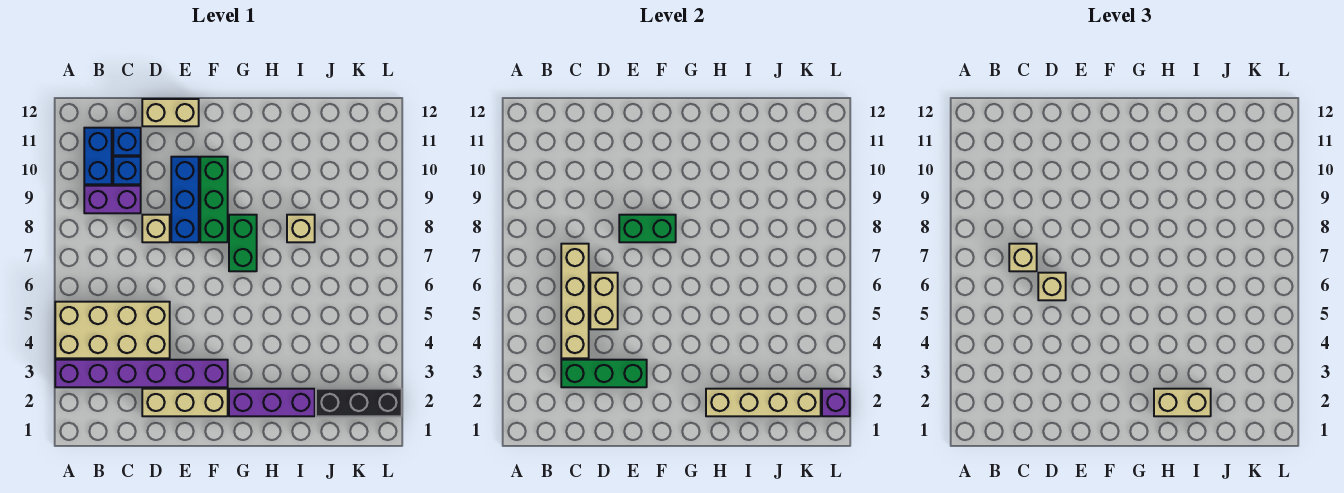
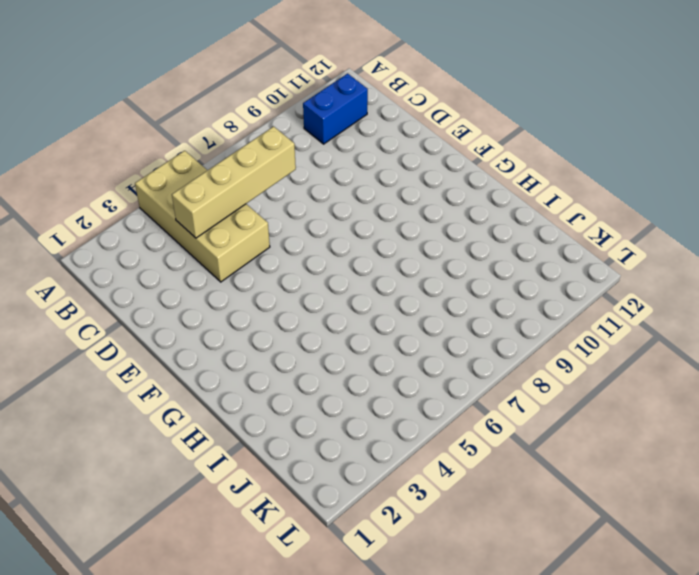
none -> purple brick A3:F3 level 1
none -> purple brick B9:C9 level 1
none -> blue brick C10 level 1

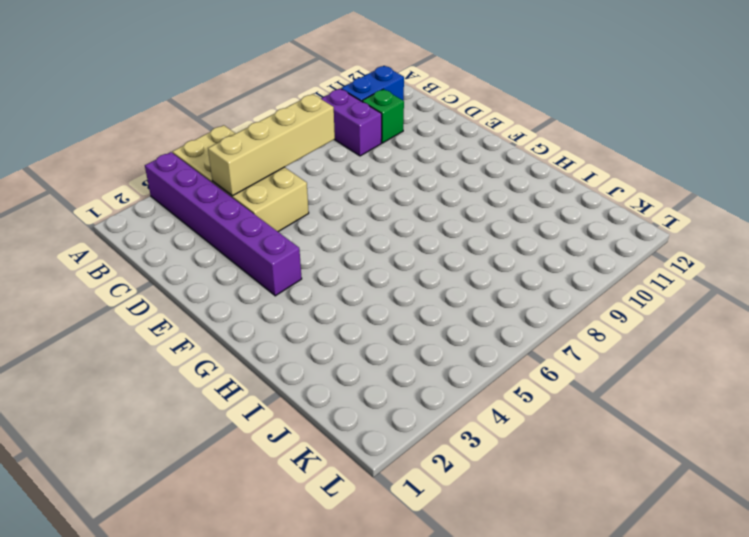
green brick C10 level 1 -> blue brick C10 level 1
none -> blue brick C11 level 1
none -> tan brick D2:F2 level 1
none -> tan brick D8 level 1

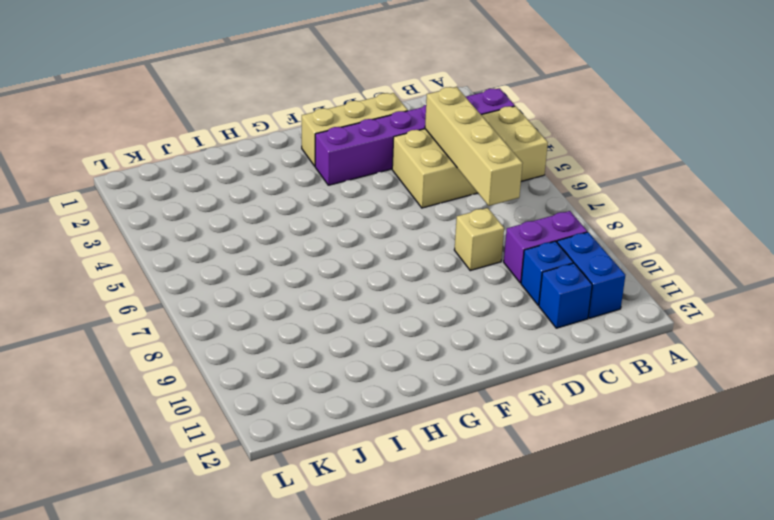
none -> tan brick D12:E12 level 1
none -> blue brick E8:E10 level 1
none -> green brick F8:F10 level 1

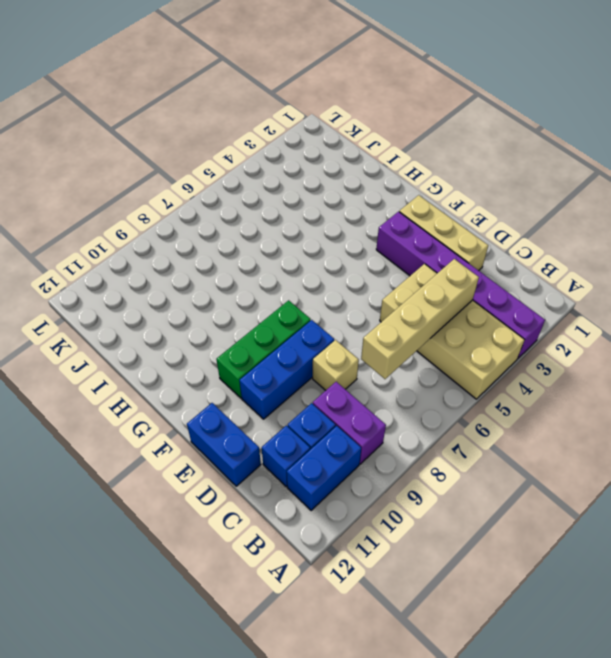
blue brick D12:E12 level 1 -> tan brick D12:E12 level 1
none -> purple brick G2:I2 level 1
none -> green brick G7:G8 level 1
none -> tan brick I8 level 1

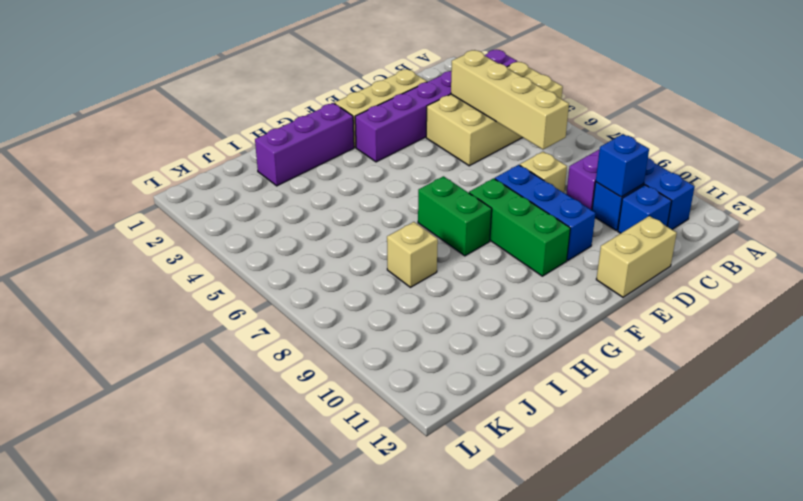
blue brick C10 level 2 -> none
none -> black brick J2:L2 level 1
none -> green brick C3:E3 level 2
none -> tan brick D5:D6 level 2

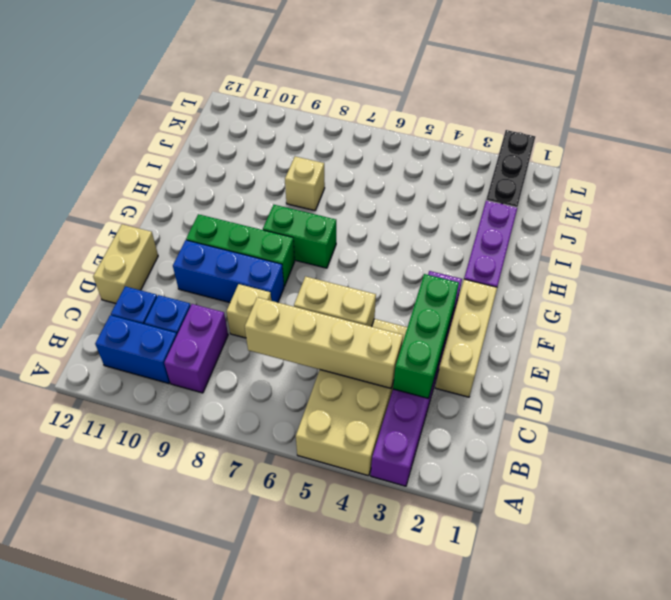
none -> green brick E8:F8 level 2
none -> tan brick H2:K2 level 2
none -> purple brick L2 level 2

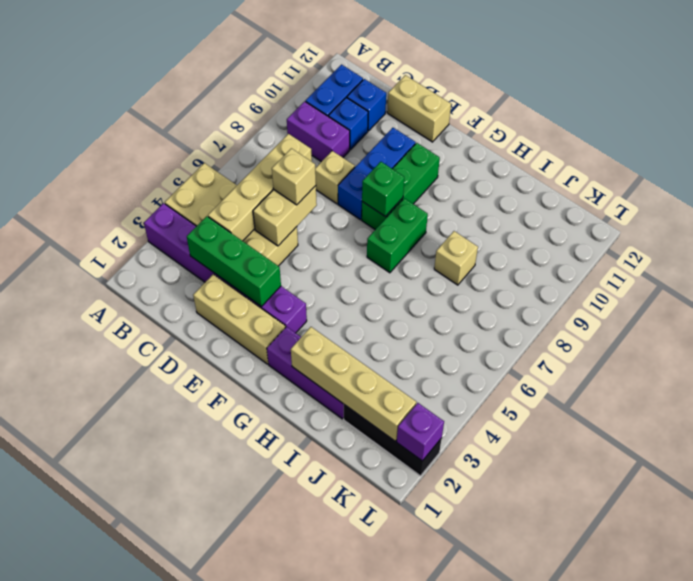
green brick F8 level 2 -> green brick E8:F8 level 2
none -> tan brick C7 level 3
none -> tan brick H2:I2 level 3

